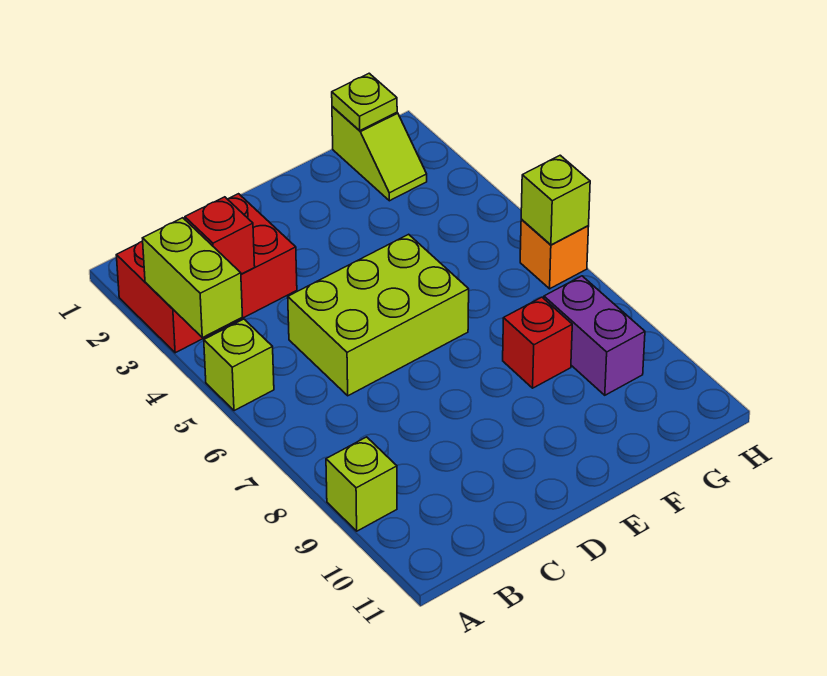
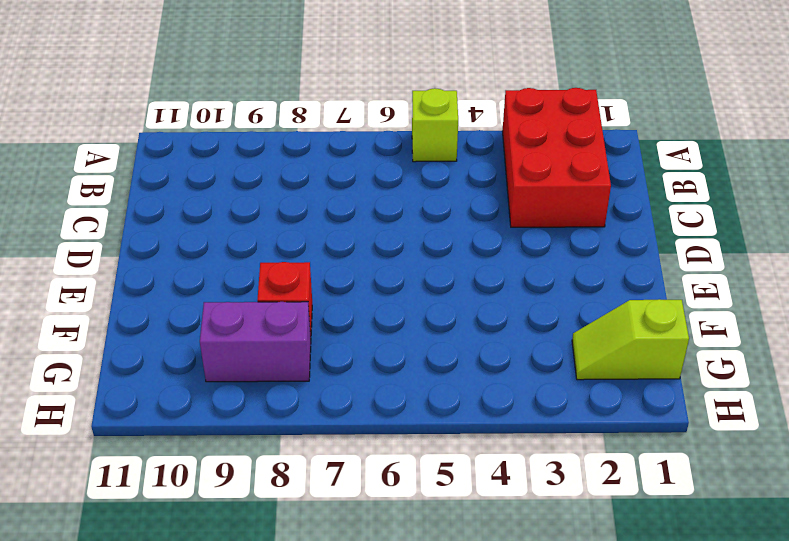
none -> lime brick A9 level 1
none -> lime brick C5:E6 level 1
none -> orange brick H6 level 1

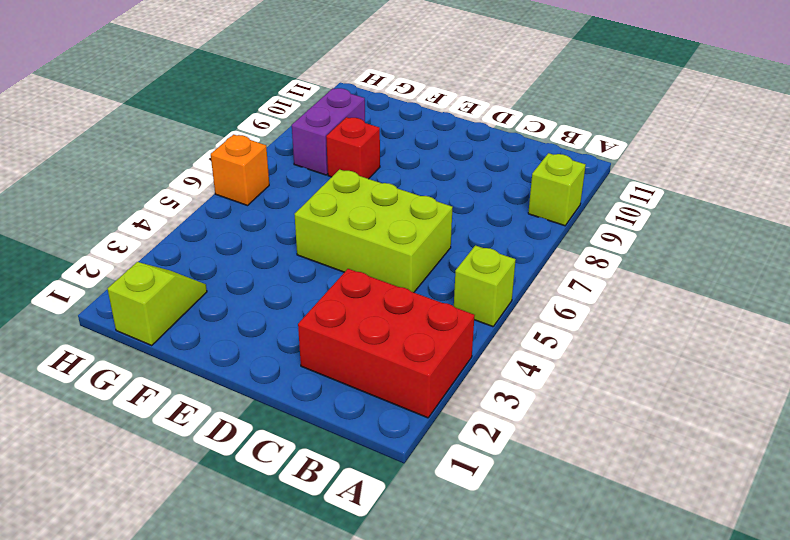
none -> lime brick A3:A4 level 2
none -> red brick B3 level 2
none -> lime plate G1 level 2

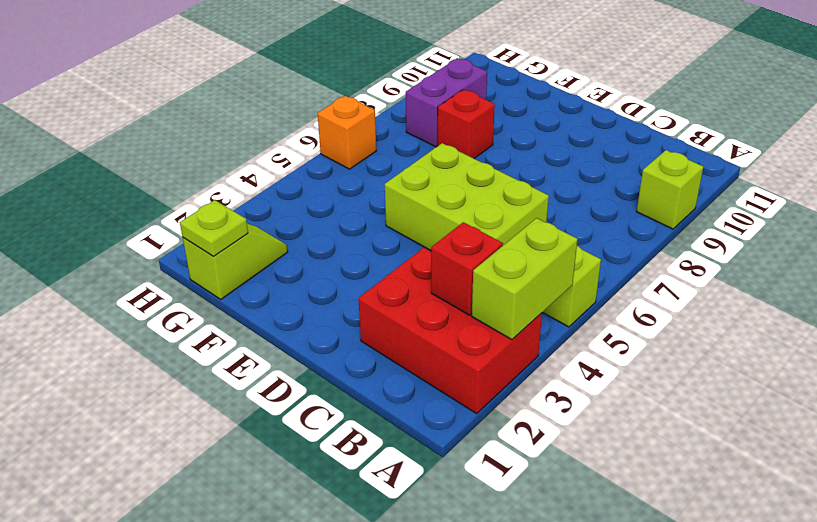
none -> lime brick H6 level 2

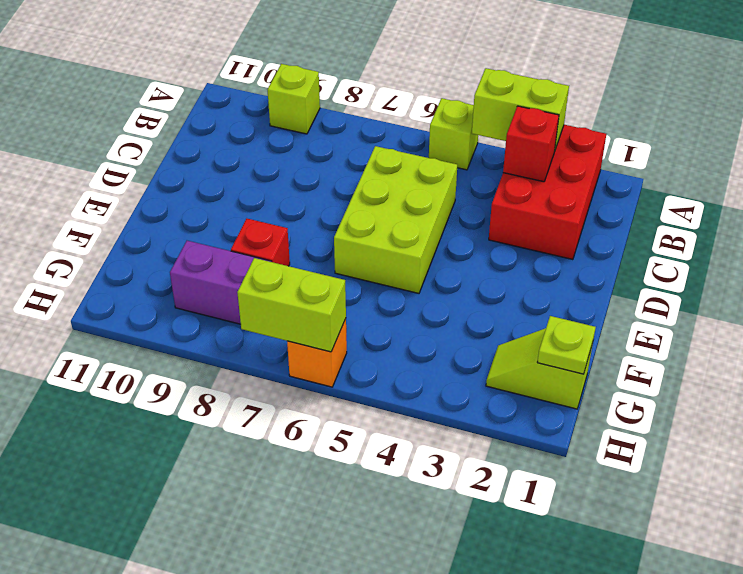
lime brick H6:H7 level 2 -> lime brick H6 level 2

